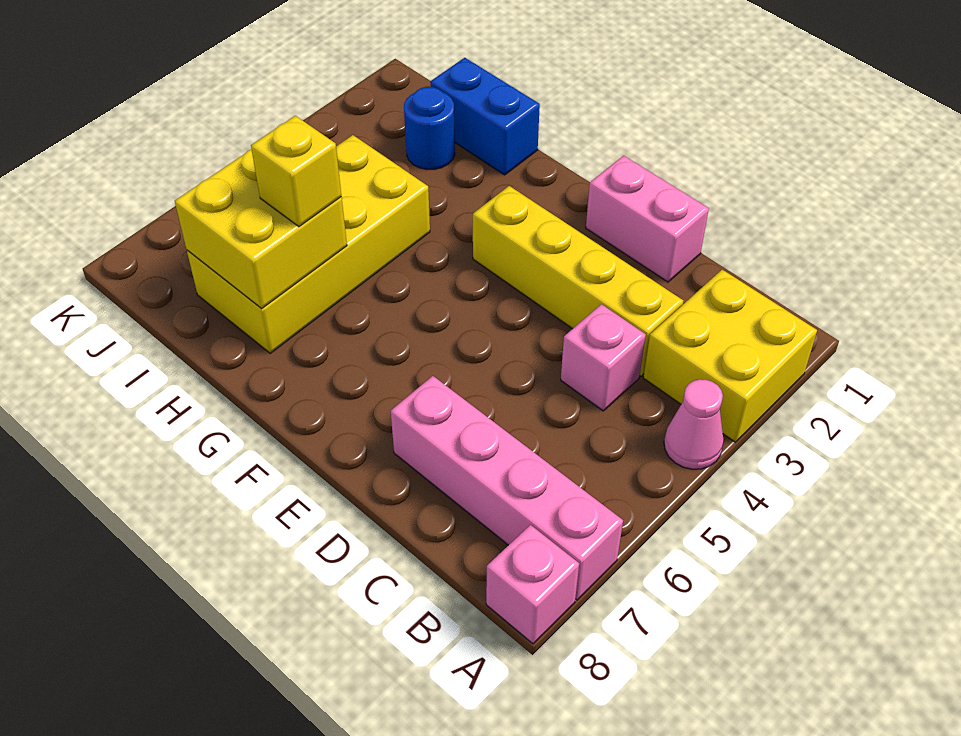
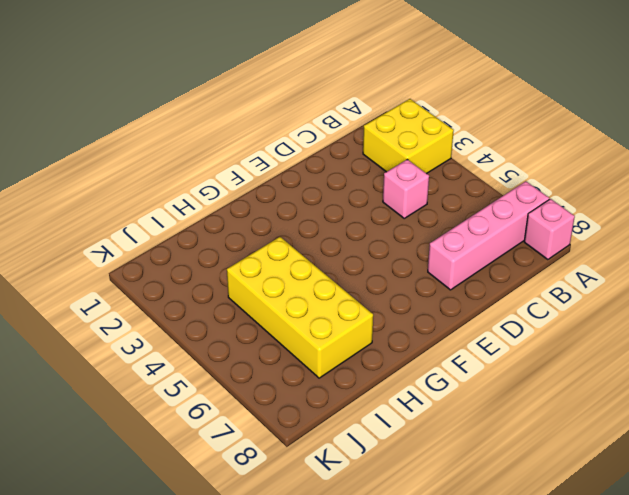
none -> pink cone A4 level 1
none -> yellow brick C3:F3 level 1
none -> pink brick D1:E1 level 1

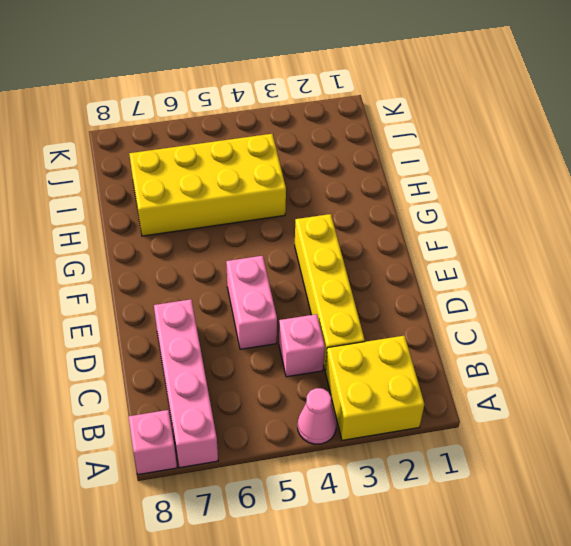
pink brick D5:E5 level 1 -> pink brick D1:E1 level 1
none -> blue brick H1:I1 level 1
none -> blue round brick I2 level 1
none -> yellow brick H6:I7 level 2

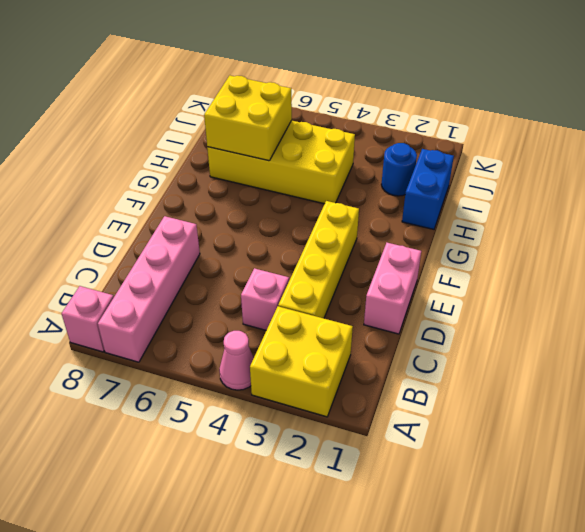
none -> yellow brick H6 level 3

